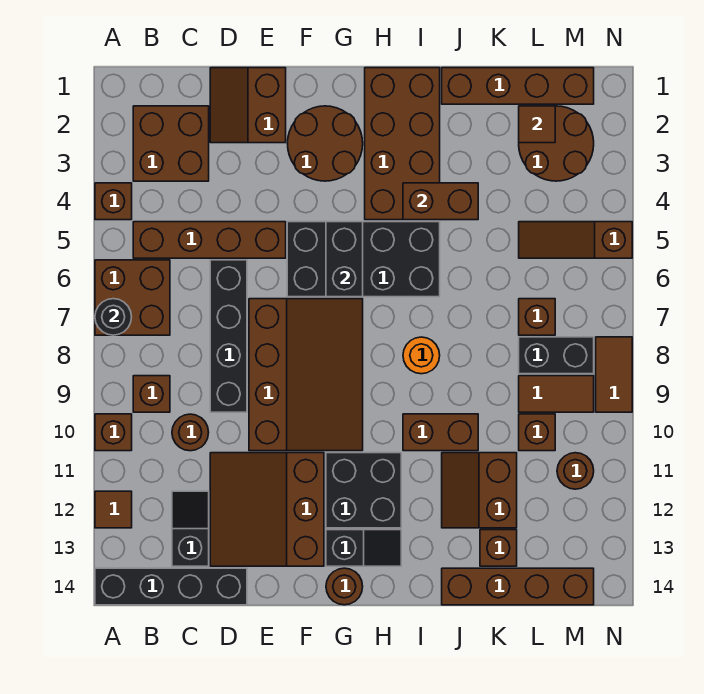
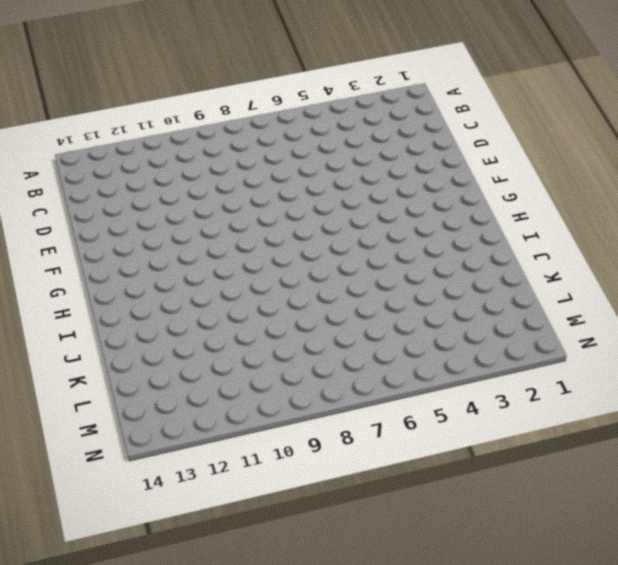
none -> brown brick A4 level 1
none -> brown brick A6:B7 level 1
none -> brown brick A10 level 1
none -> brown tile A12 level 1

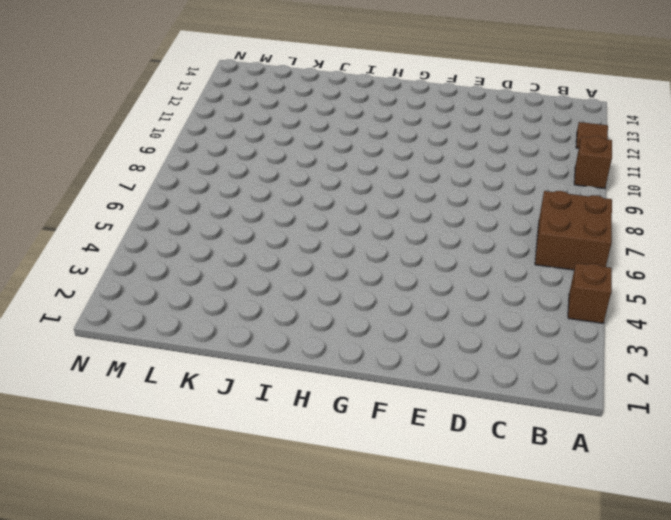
none -> black brick A14:D14 level 1
none -> brown brick B2:C3 level 1
none -> brown brick B5:E5 level 1
none -> brown brick B9 level 1

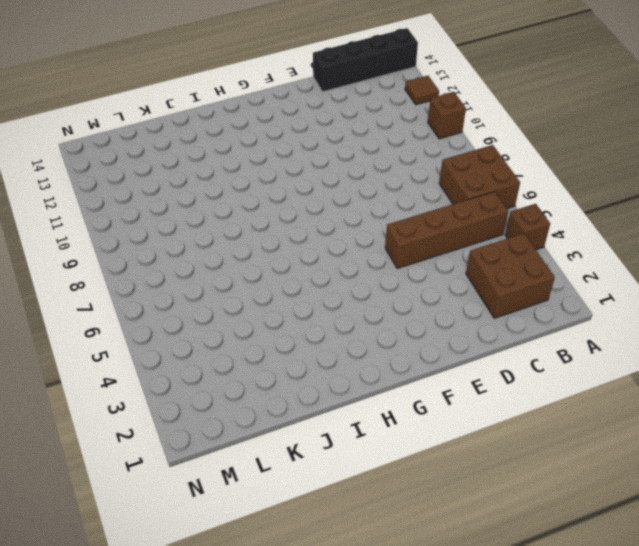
none -> brown brick B9 level 1
none -> brown round brick C10 level 1
none -> black slope C12:C13 level 1 top 13
none -> brown slope D1:E2 level 1 top E

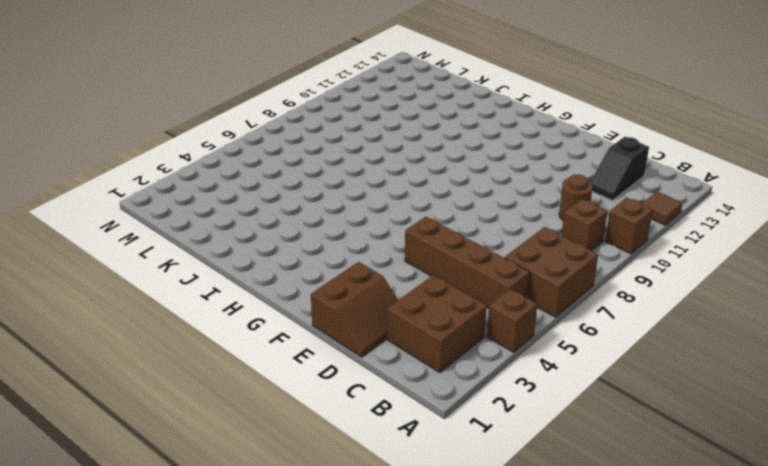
none -> black brick A14:D14 level 1
none -> black brick D6:D9 level 1
none -> brown slope D11:F13 level 1 top F
none -> brown slope E7:G10 level 1 top E

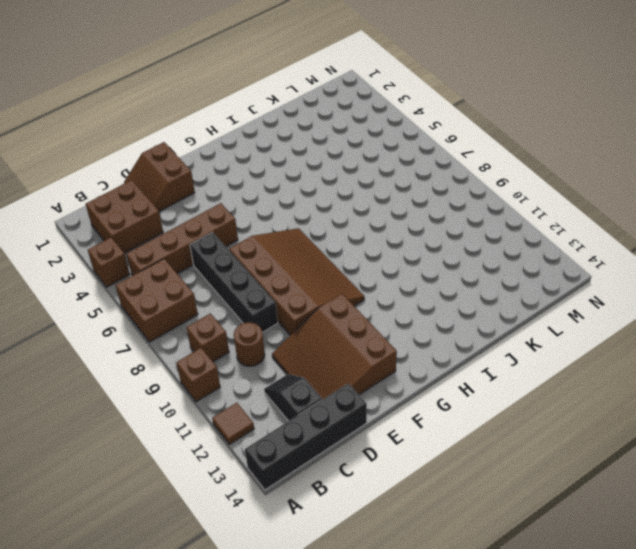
none -> brown round brick F2:G3 level 1
none -> black brick F5:I6 level 1
none -> black brick G11:H12 level 1
none -> black slope G13:H13 level 1 top G

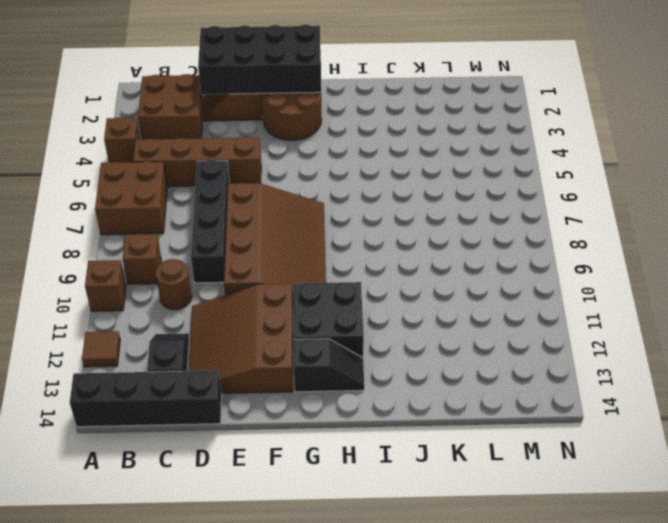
black brick D1:G2 level 2 -> black brick F5:I6 level 1
none -> brown round brick G14 level 1
none -> brown brick H1:I4 level 1
none -> orange round brick I8 level 1
none -> brown brick I10:J10 level 1

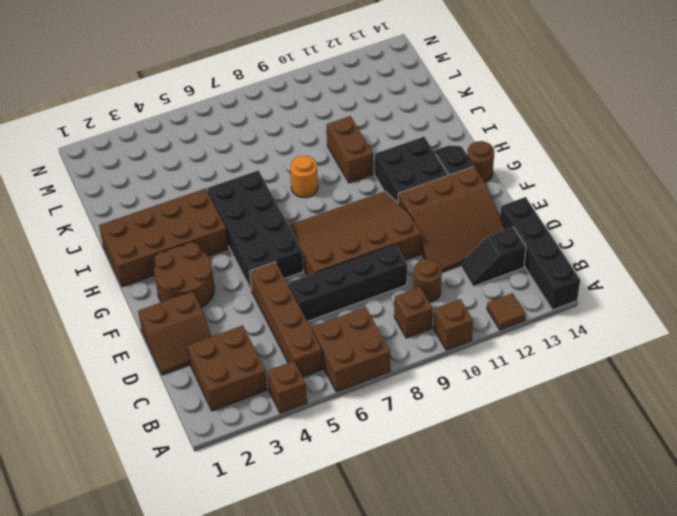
none -> brown brick J1:M1 level 1
none -> brown slope J11:K12 level 1 top K
none -> brown brick J14:M14 level 1
none -> brown brick K13 level 1

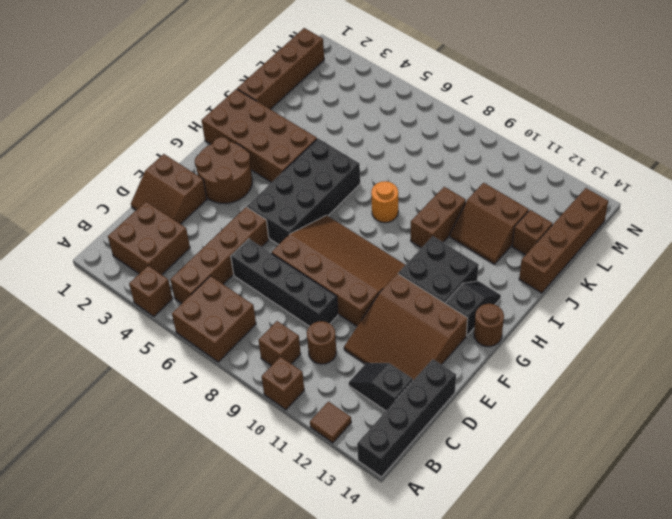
none -> brown round brick L2:M3 level 1
none -> brown slope L5:N5 level 1 top N
none -> brown brick L7 level 1
none -> black brick L8:M8 level 1

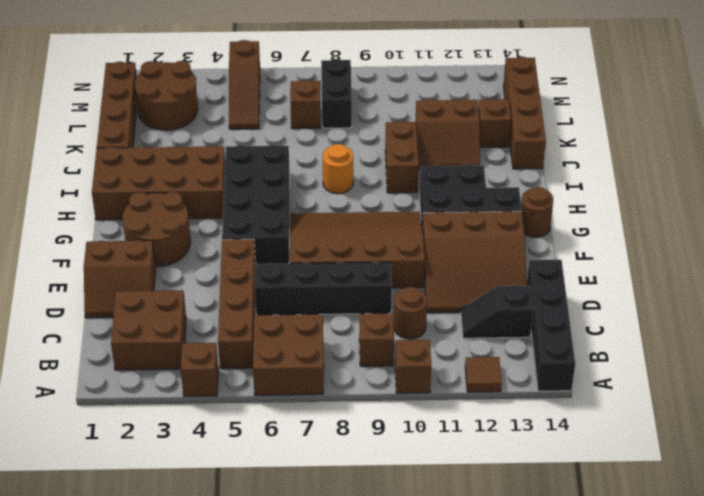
none -> brown tile L9:M9 level 1
none -> brown brick L10 level 1
none -> brown round brick M11 level 1
none -> brown tile N8:N9 level 1

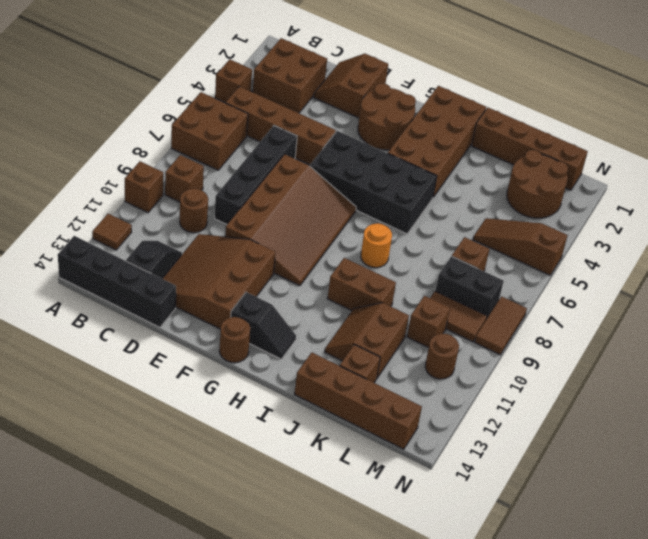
none -> black brick G11:H12 level 1
none -> black round brick A7 level 2
none -> black brick G5:G6 level 2
none -> brown brick I4:J4 level 2

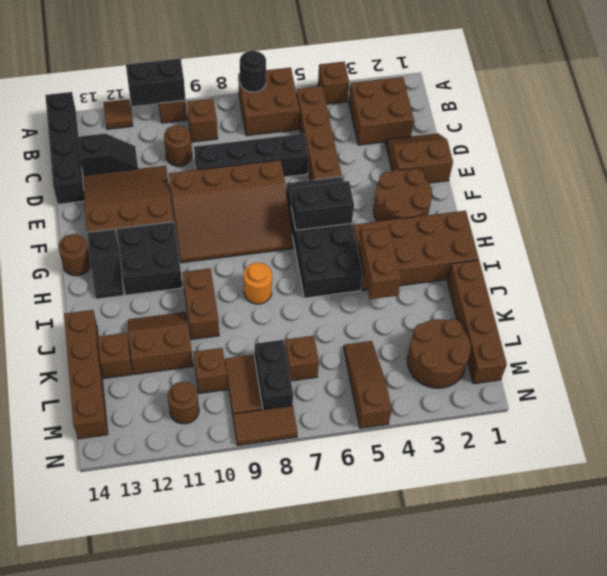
black brick A10:A11 level 2 -> none
none -> brown tile L2 level 2

